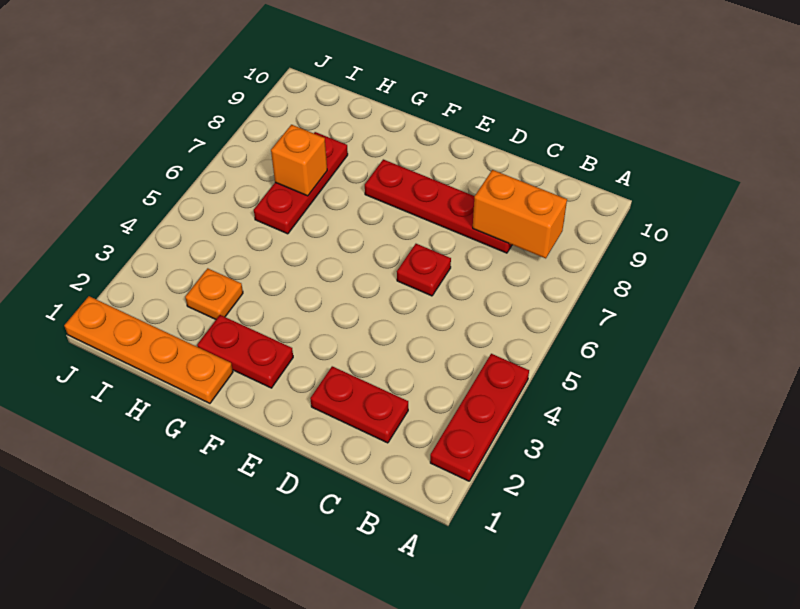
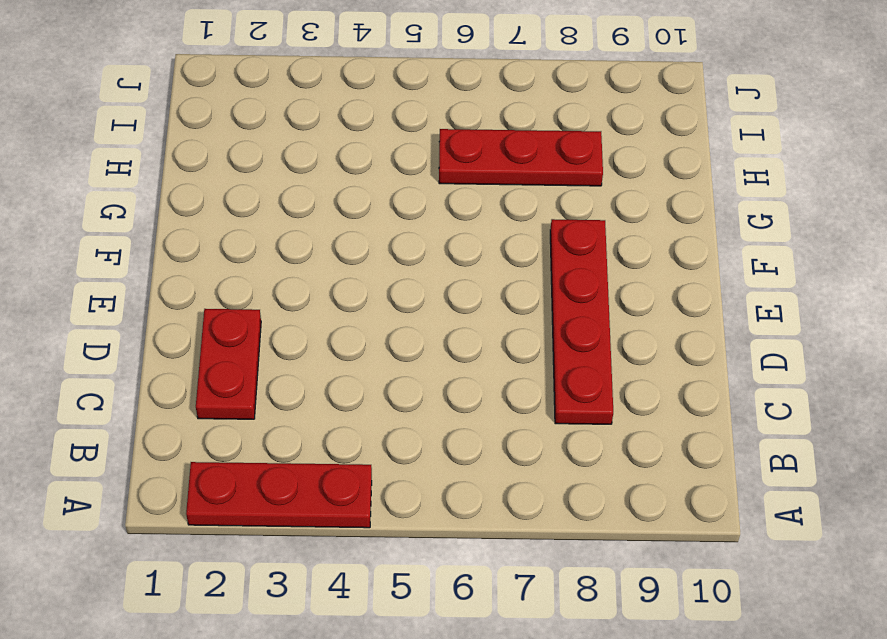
none -> red plate D6 level 1
none -> red plate F2:G2 level 1

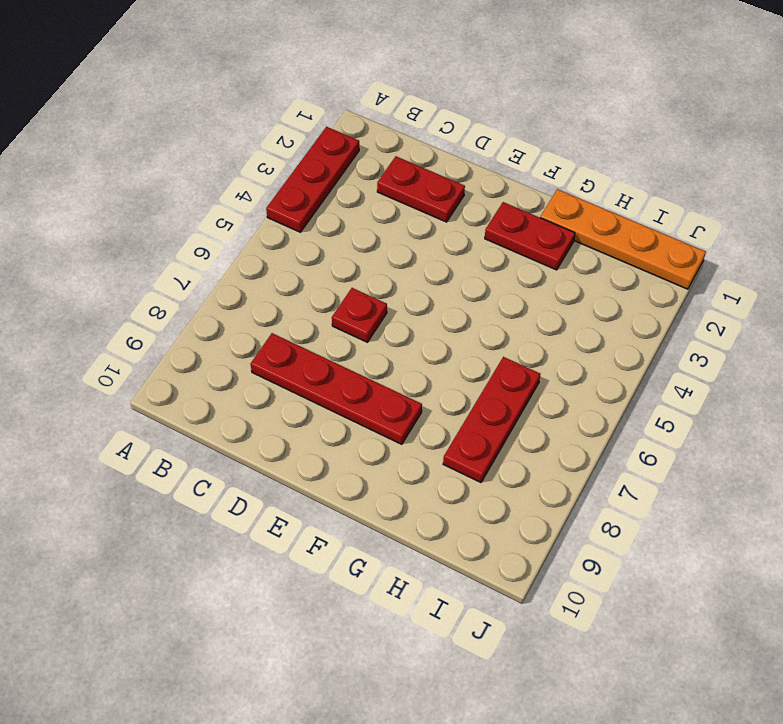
none -> orange plate H3 level 1
none -> orange brick B8:C8 level 2

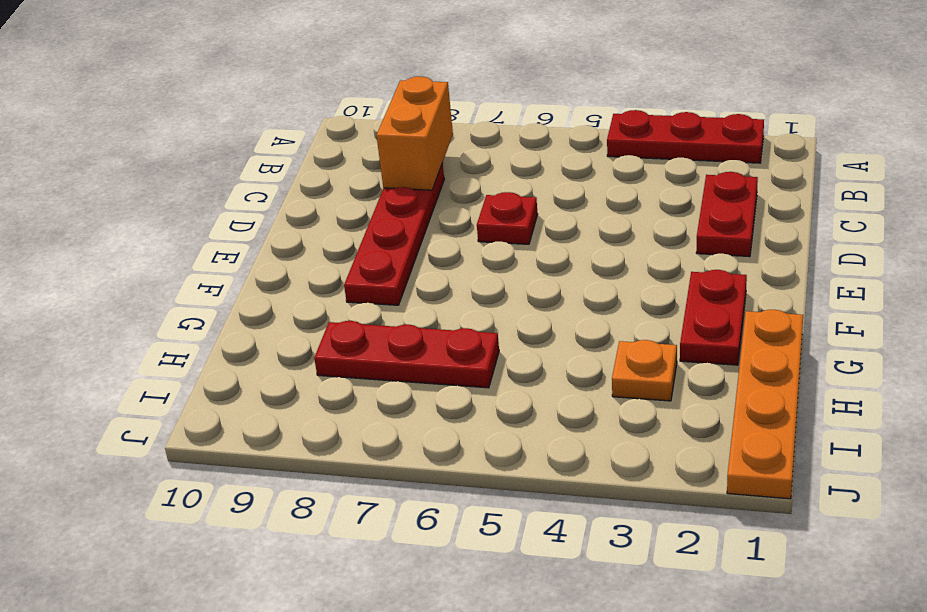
none -> orange brick H7 level 2

